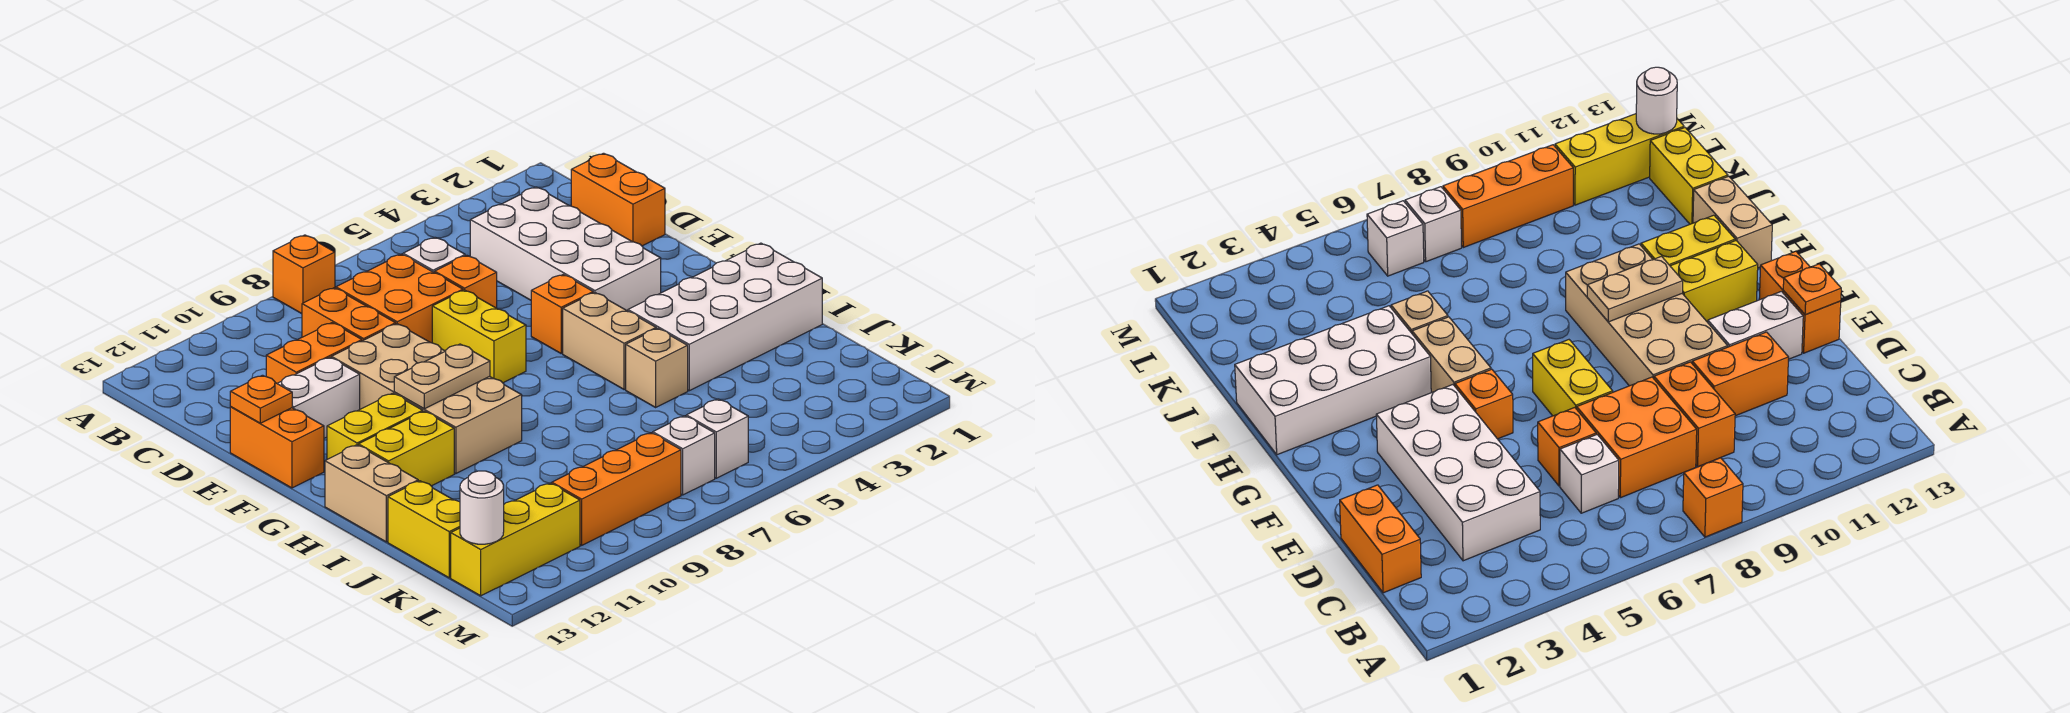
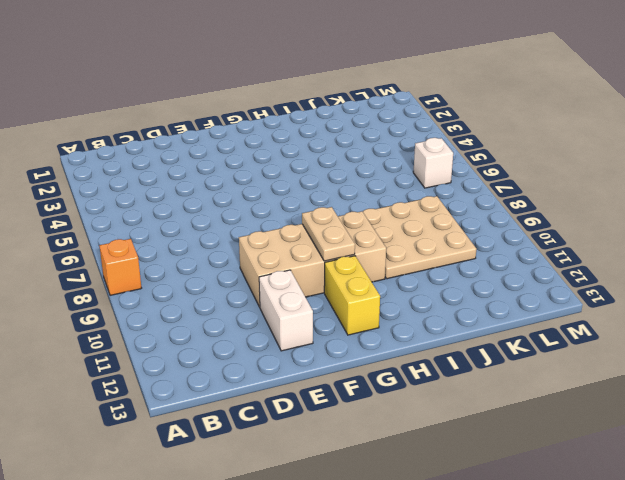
tan plate I8:K10 level 1 -> none
none -> orange brick C1:D1 level 1
none -> white brick C3:F4 level 1
none -> white brick C6 level 1

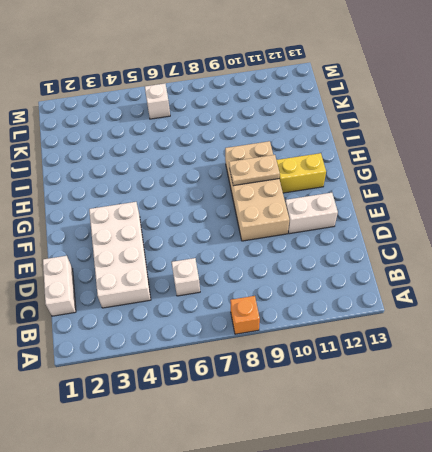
white brick C1:D1 level 1 -> orange brick C1:D1 level 1
none -> orange brick C7:D8 level 1
none -> orange brick C9:D9 level 1
none -> orange brick D6 level 1

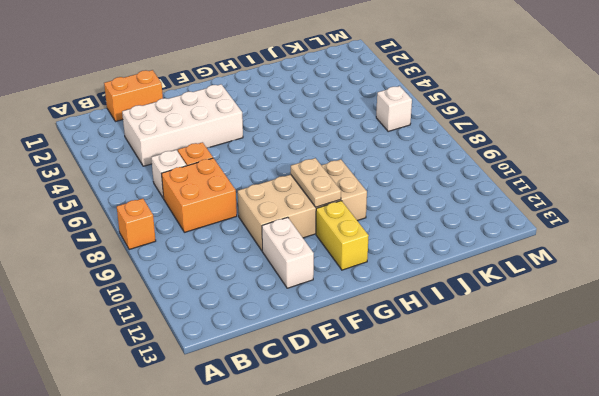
none -> orange brick C9:D9 level 1
none -> orange brick D10:D11 level 1
none -> yellow brick E7:F7 level 1

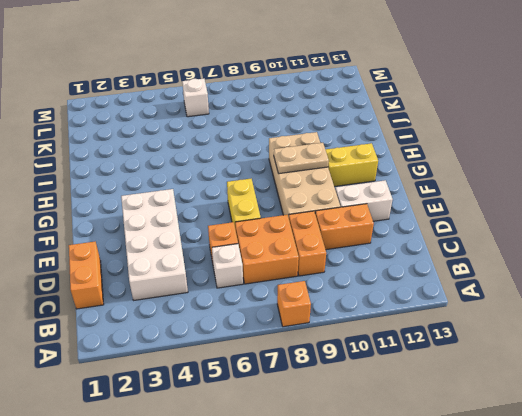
none -> orange brick E13:F13 level 1
none -> orange brick F5 level 1
none -> tan brick G5:H5 level 1

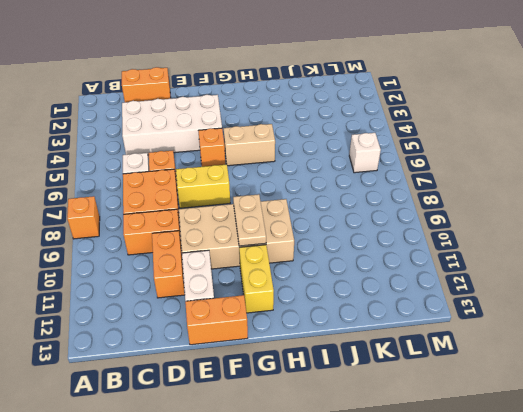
none -> white brick H1:I4 level 1
none -> yellow brick H11:H12 level 1
none -> tan brick H13:I13 level 1

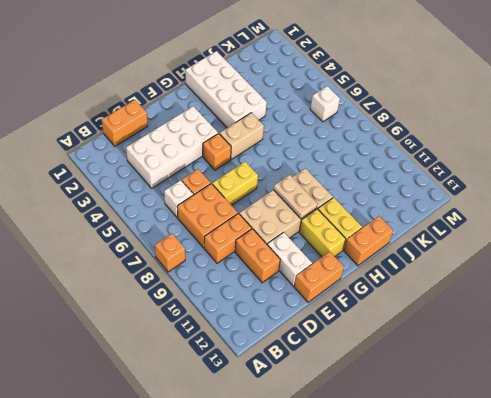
orange brick H13:I13 level 1 -> tan brick H13:I13 level 1
none -> tan brick I5 level 1
none -> yellow brick J13:K13 level 1
none -> white brick L7 level 1

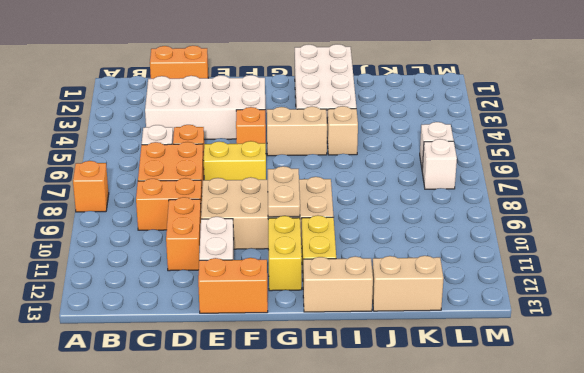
tan brick J13:K13 level 1 -> yellow brick J13:K13 level 1
none -> orange brick L8:L10 level 1
none -> yellow brick L11:L13 level 1
none -> orange plate E13 level 2

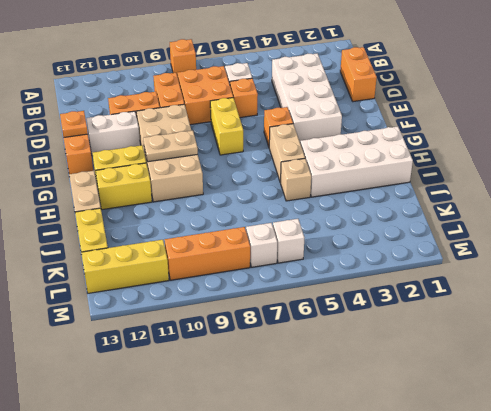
none -> white round brick L13 level 2

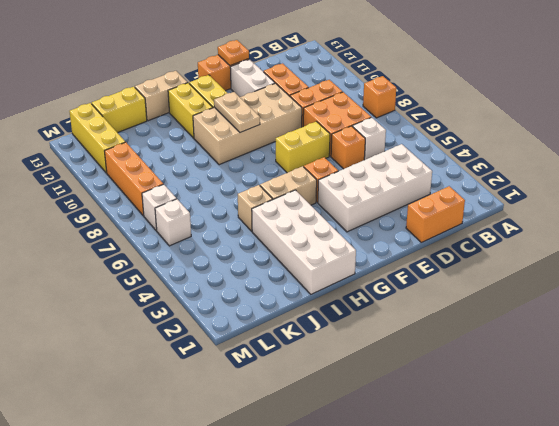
none -> white round brick L13 level 2

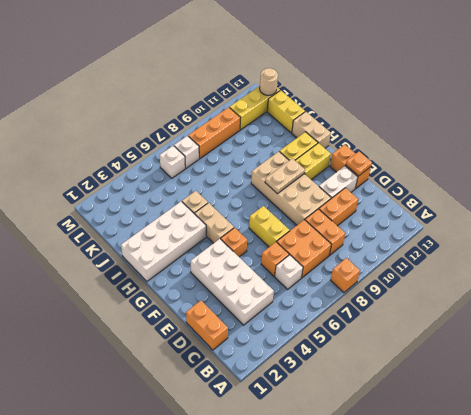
tan round brick L13 level 2 -> white round brick L13 level 2

